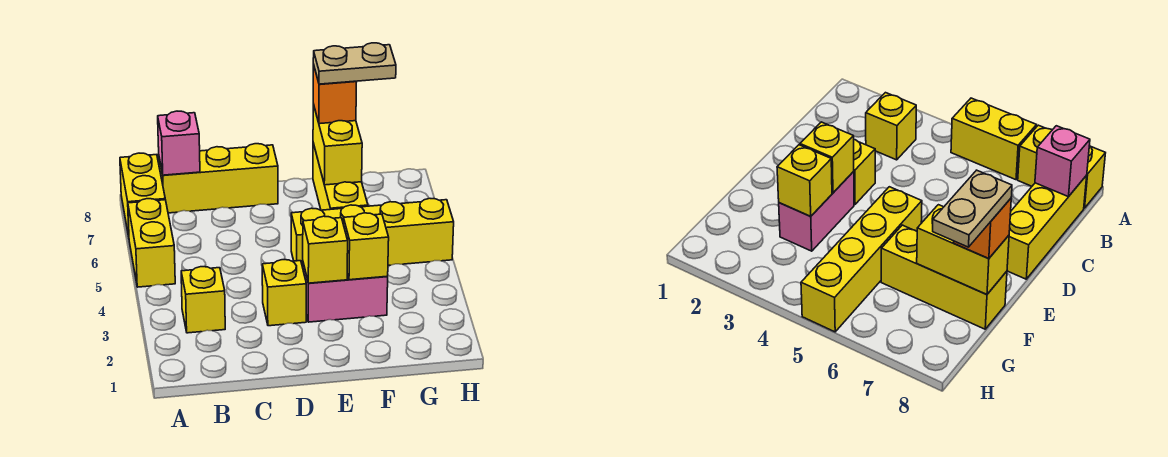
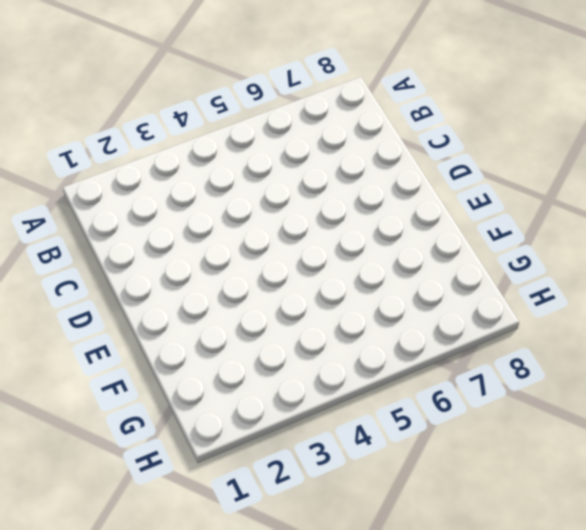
none -> yellow brick A5:A6 level 1
none -> yellow brick A7:A8 level 1
none -> yellow brick B3 level 1

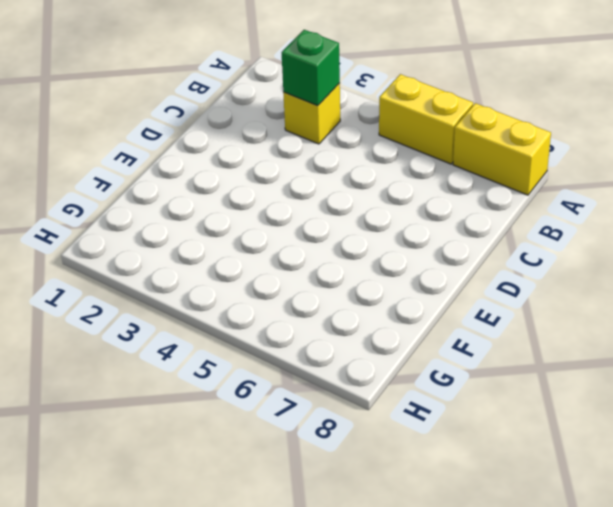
green brick B3 level 2 -> none
none -> yellow brick B8:D8 level 1
none -> yellow brick D3 level 1
none -> pink brick E3:F3 level 1

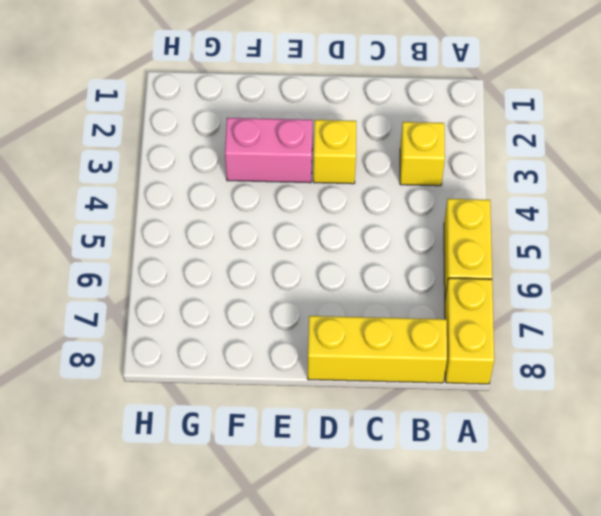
none -> yellow brick E5:H5 level 1
none -> yellow brick F6:F8 level 1
none -> pink brick B8 level 2

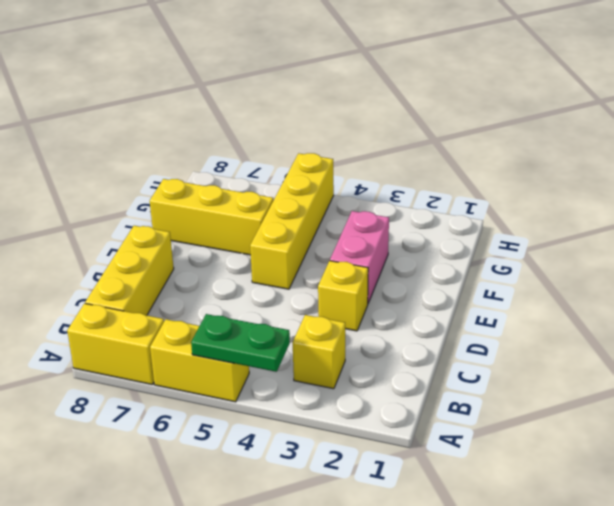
green plate A4:A5 level 2 -> none
none -> pink brick B8 level 2
none -> yellow brick E3 level 2
none -> yellow brick F3 level 2

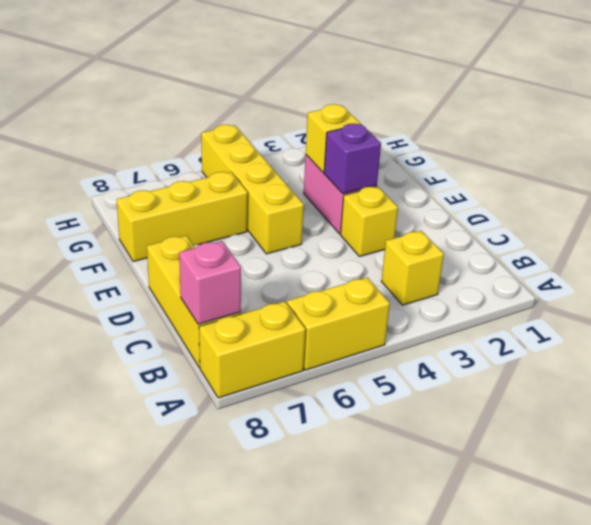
purple brick E3 level 2 -> yellow brick E3 level 2
none -> yellow brick F7:F8 level 2
none -> orange brick F8 level 3
none -> tan plate F8:G8 level 4

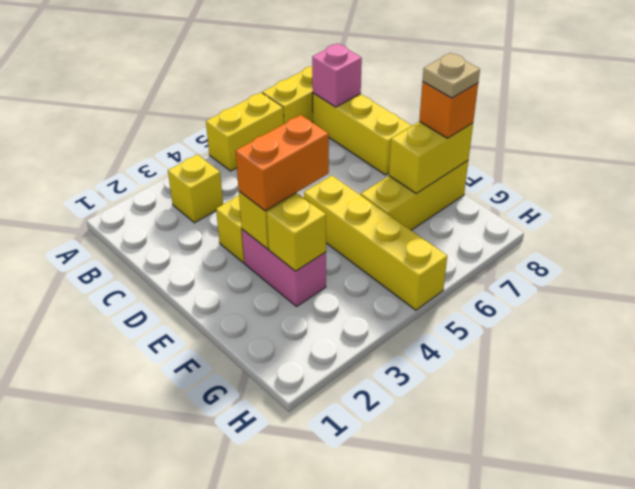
orange brick E3:E4 level 3 -> none
tan plate F8 level 4 -> tan plate F8:G8 level 4

